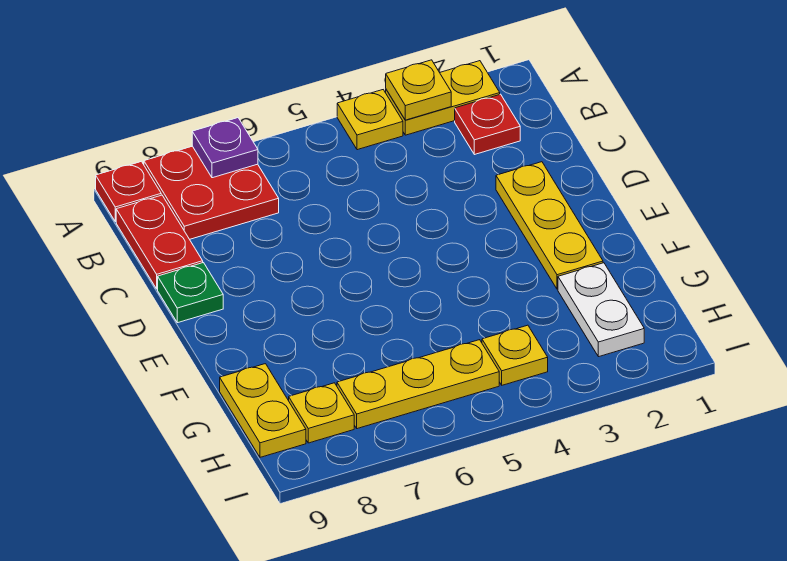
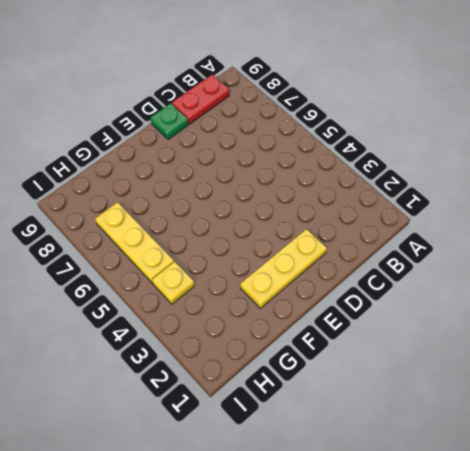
none -> yellow plate A2:A3 level 1
none -> yellow plate A4 level 1
none -> red plate A7:B8 level 1

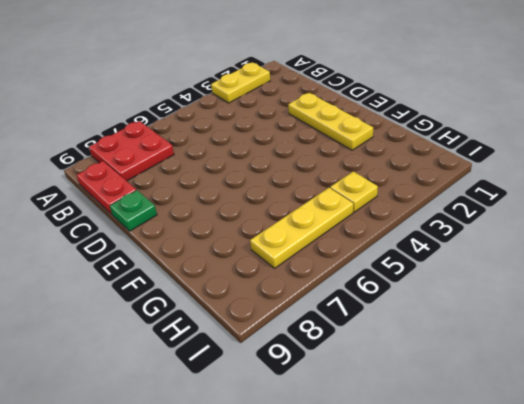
none -> yellow plate A4 level 1
none -> red plate A9 level 1
none -> red plate B2 level 1

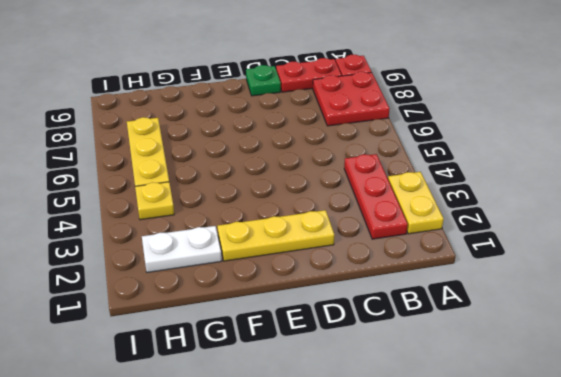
red plate B2:B4 level 1 -> red plate B2 level 1
none -> yellow plate A4 level 1
none -> yellow plate G9:H9 level 1
none -> yellow plate H8 level 1

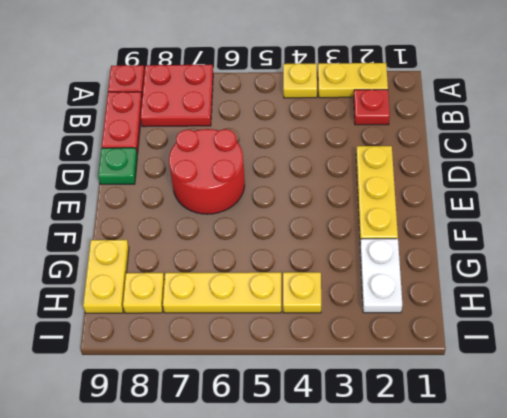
red round brick D6:E7 level 1 -> none
none -> yellow plate A3 level 2
none -> purple plate A7 level 2

